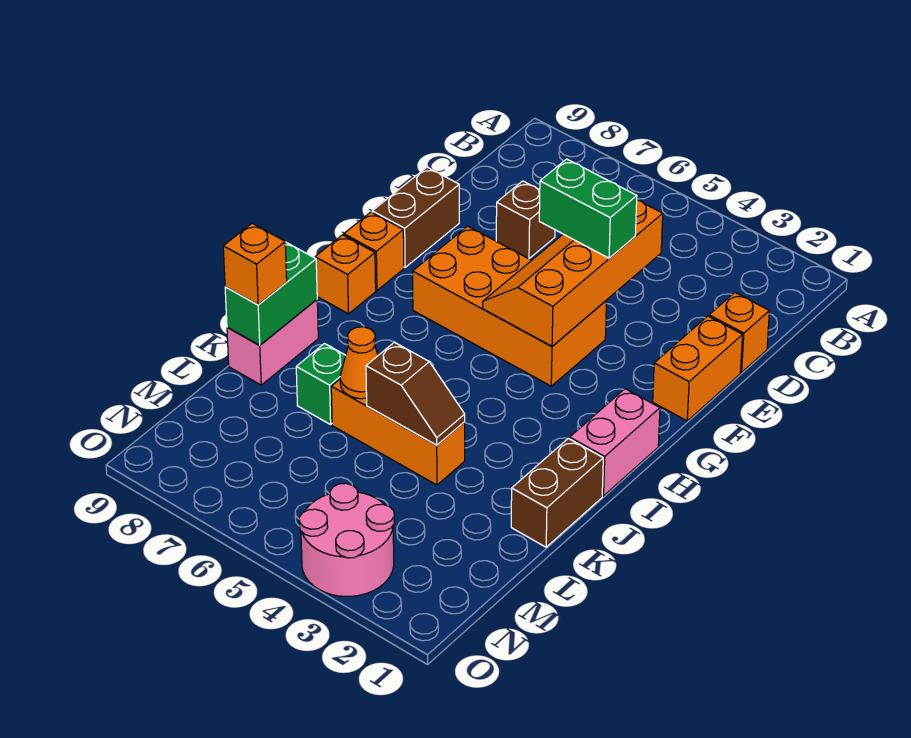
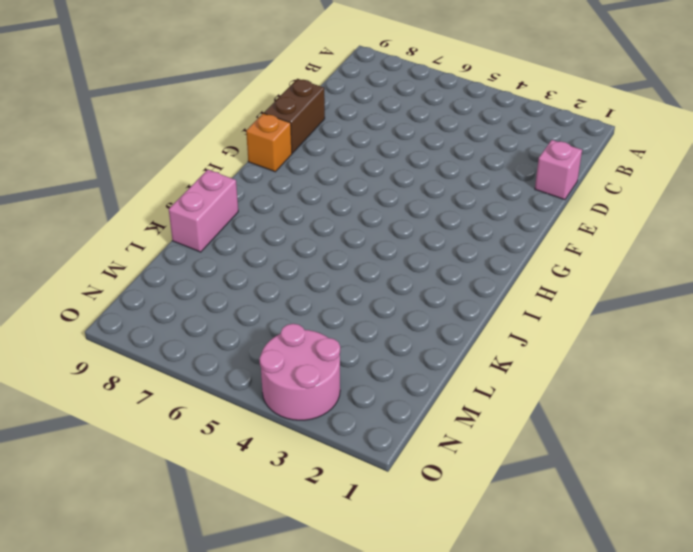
pink brick D1 level 1 -> orange brick D1 level 1
none -> brown brick D7 level 1
none -> orange brick E1:F1 level 1
none -> orange brick F4:G7 level 1

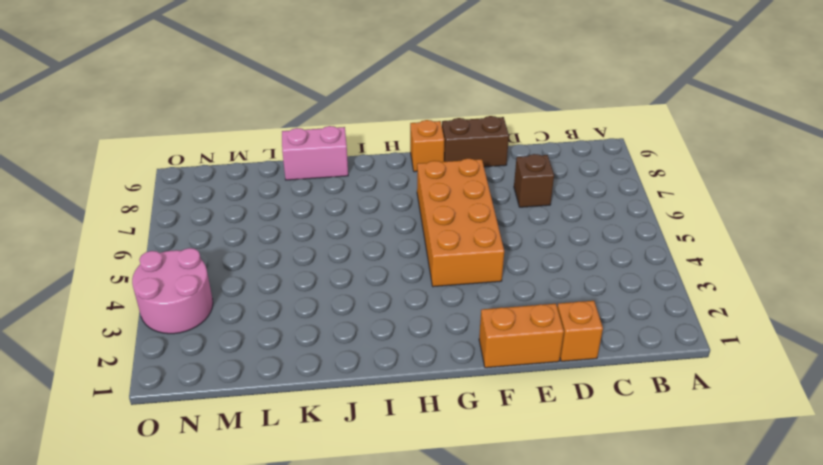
none -> pink brick H1:I1 level 1
none -> orange brick H9 level 1
none -> brown brick J1:K1 level 1

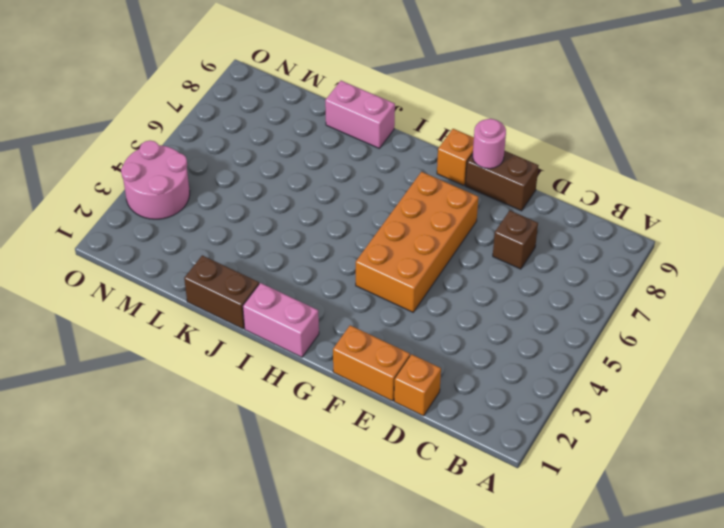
pink round brick F9 level 2 -> none
none -> orange brick H9 level 1
none -> orange brick K4:K6 level 1
none -> green brick K7 level 1

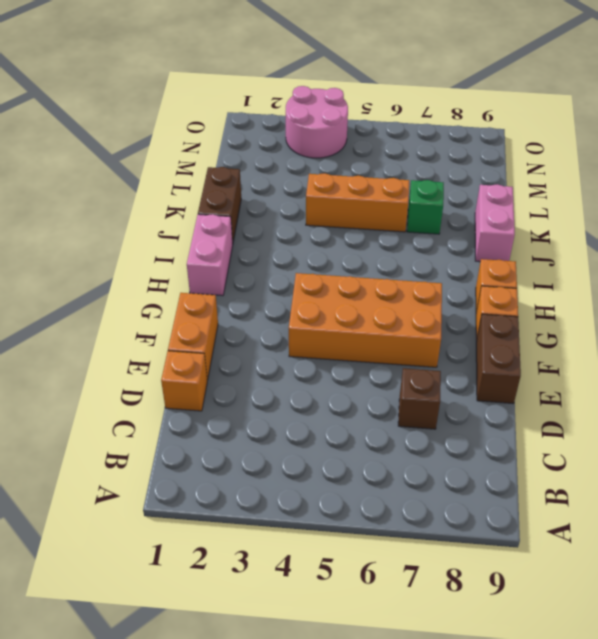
none -> orange slope D4:G5 level 2 top 4
none -> green brick J9:K9 level 2
none -> brown slope K4:K5 level 2 top 5

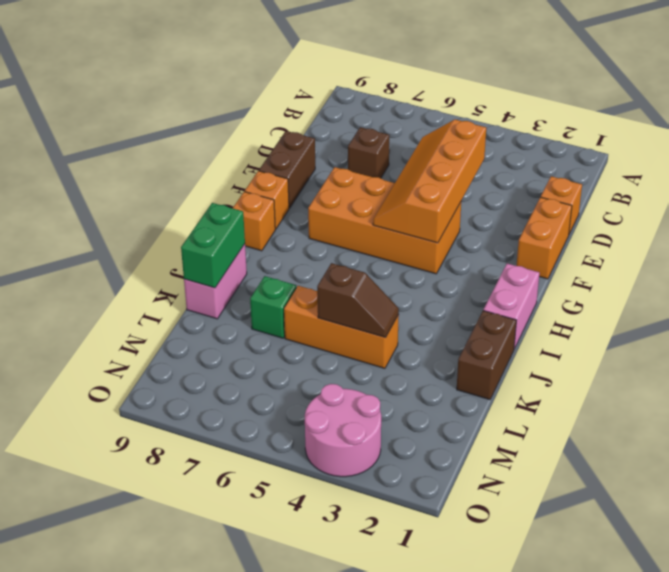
none -> orange cone K6 level 2
none -> green brick E4:E5 level 3
none -> orange brick K9 level 3

